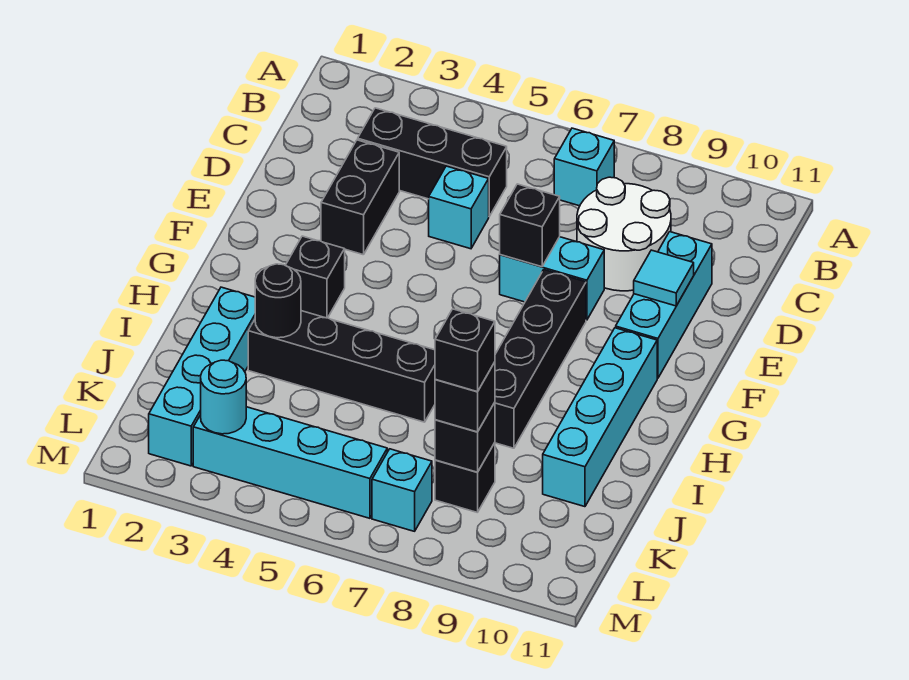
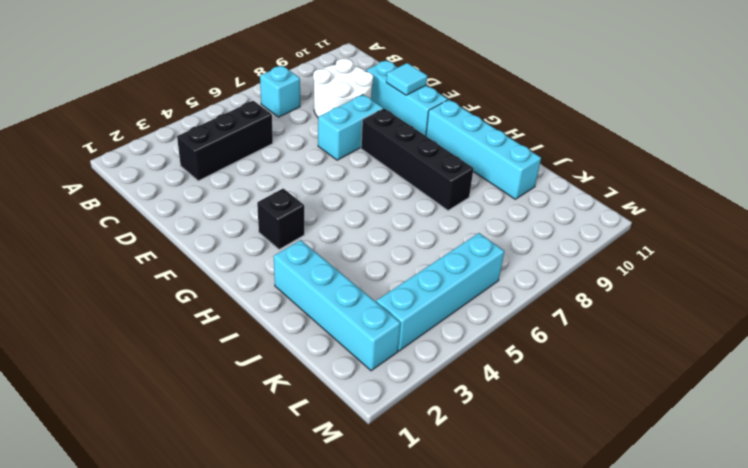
none -> black brick D3:E3 level 1
none -> cyan brick D5 level 1
none -> black brick I3:I6 level 1

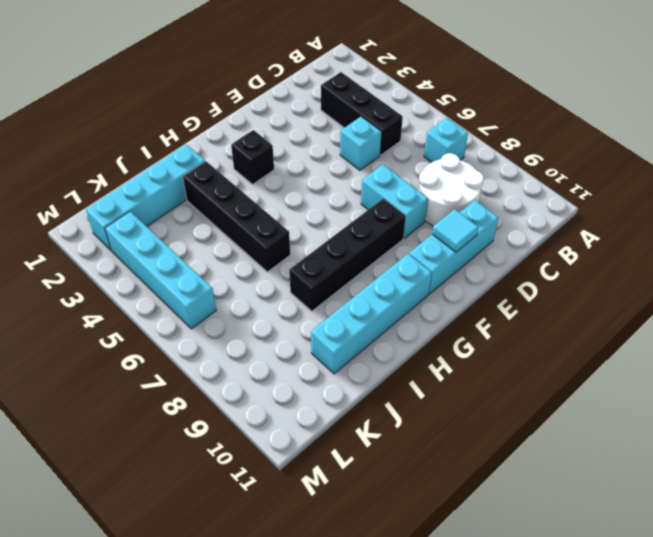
none -> black brick D3:E3 level 1
none -> black brick K8 level 1
none -> cyan brick L7 level 1

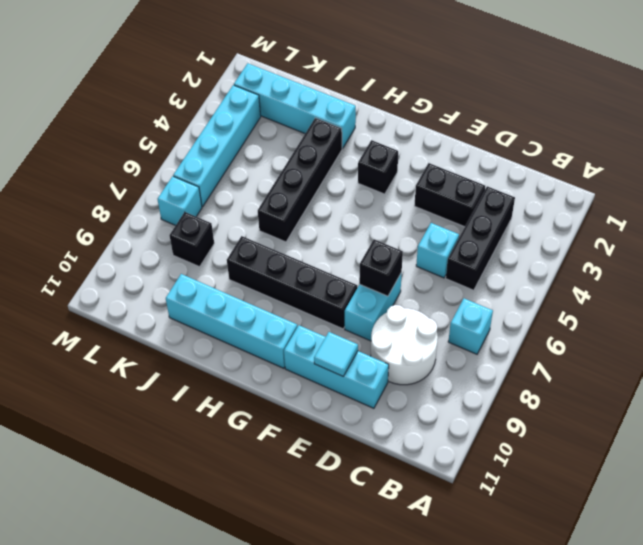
none -> black round brick I3 level 2
none -> black brick K8 level 2
none -> cyan round brick L3 level 2

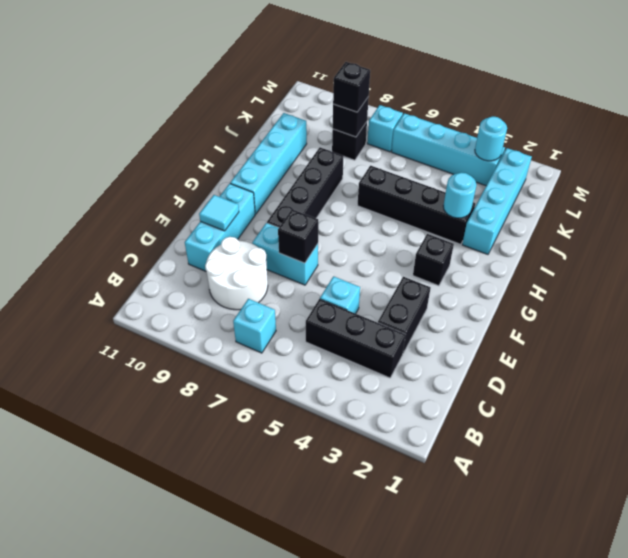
cyan round brick I3 level 2 -> black round brick I3 level 2
none -> black brick K8 level 4

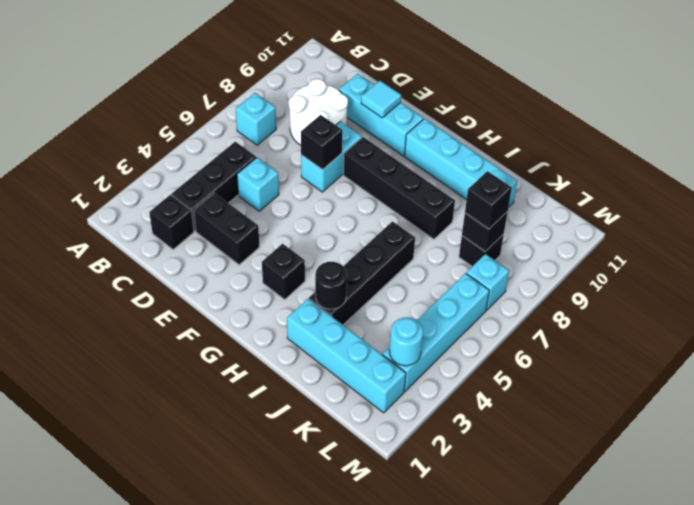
black brick C2 level 1 -> black brick K8 level 4

